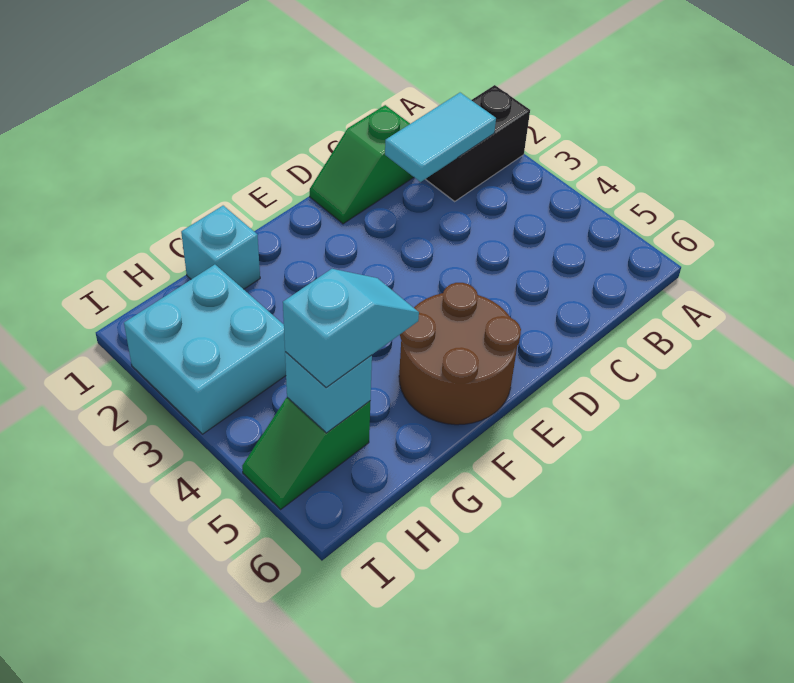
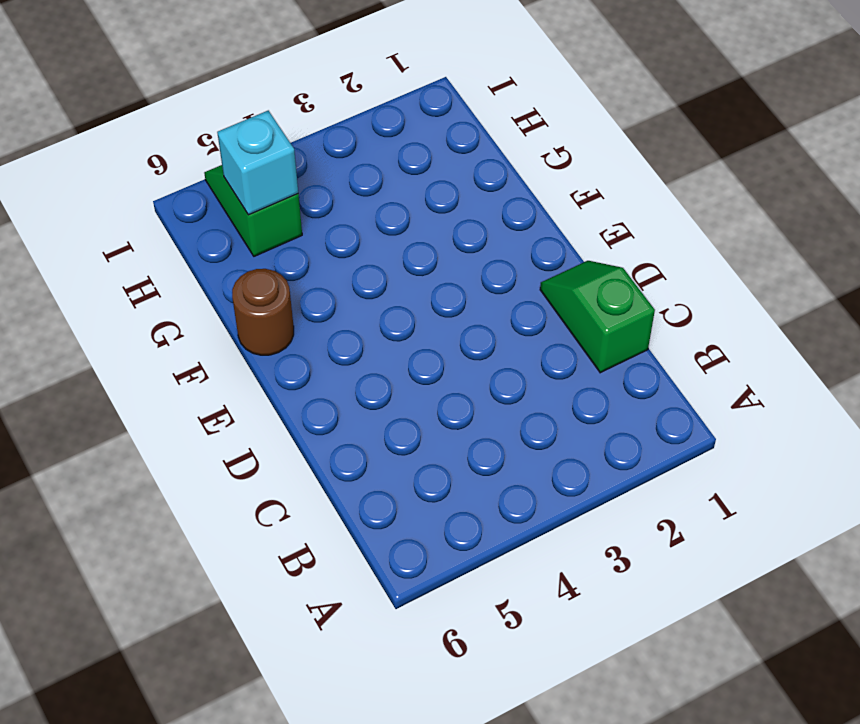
brown round brick F6 level 1 -> brown round brick E5:F6 level 1
none -> black brick A2:B2 level 1
none -> cyan brick G1 level 1

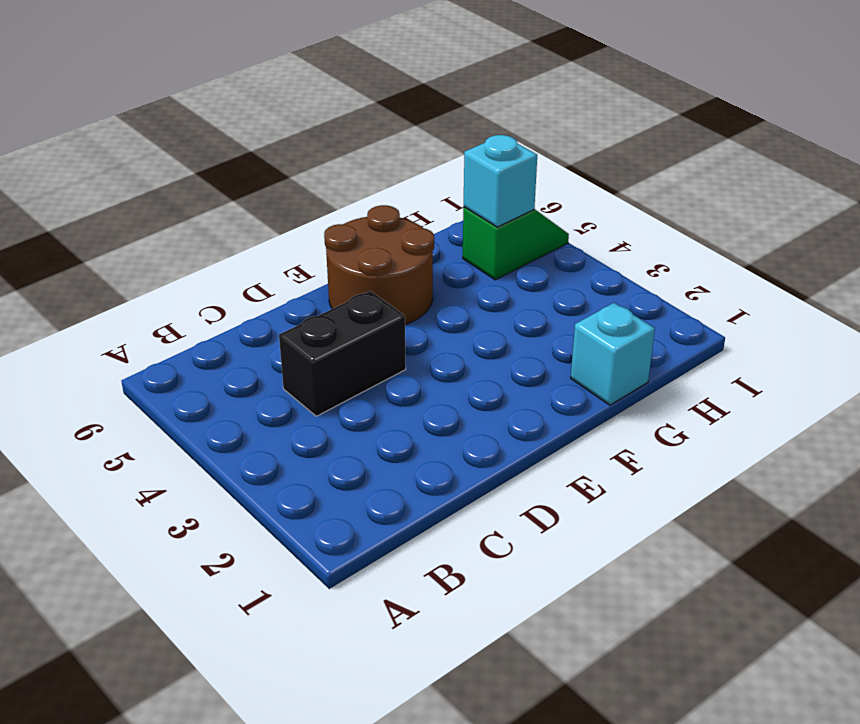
black brick C4:D4 level 1 -> black brick A2:B2 level 1
none -> green slope C1:D1 level 1 top C
none -> cyan brick H2:I3 level 1

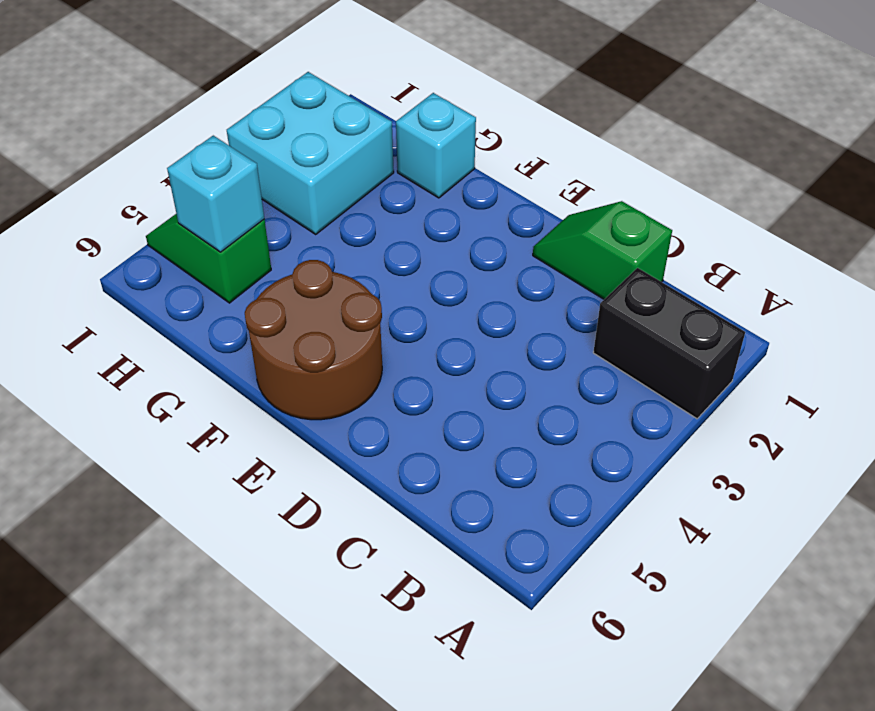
none -> cyan tile B2:C2 level 2
none -> cyan slope G5:H5 level 3 top H

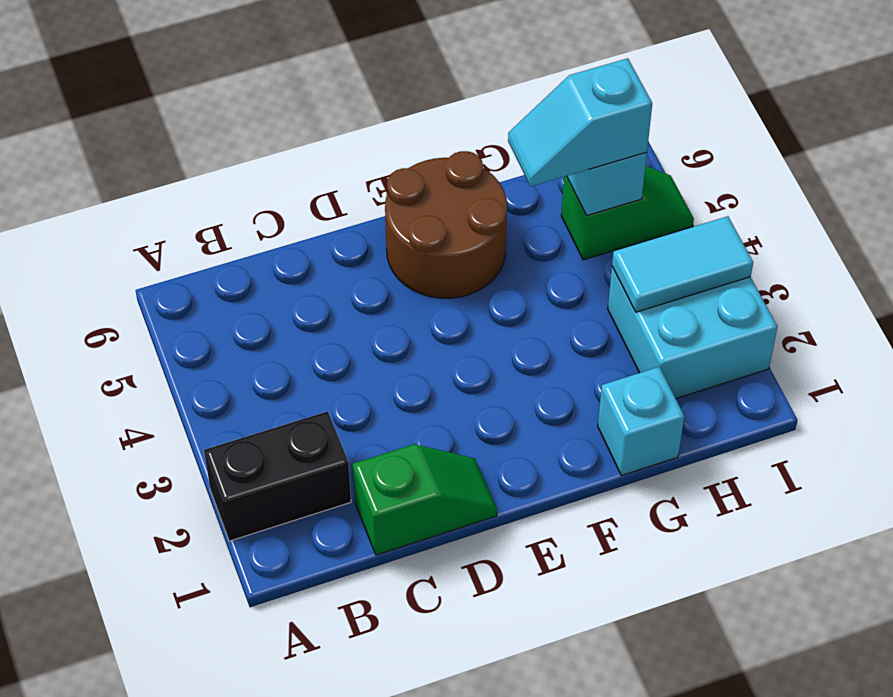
cyan tile H3:I3 level 2 -> cyan tile B2:C2 level 2

